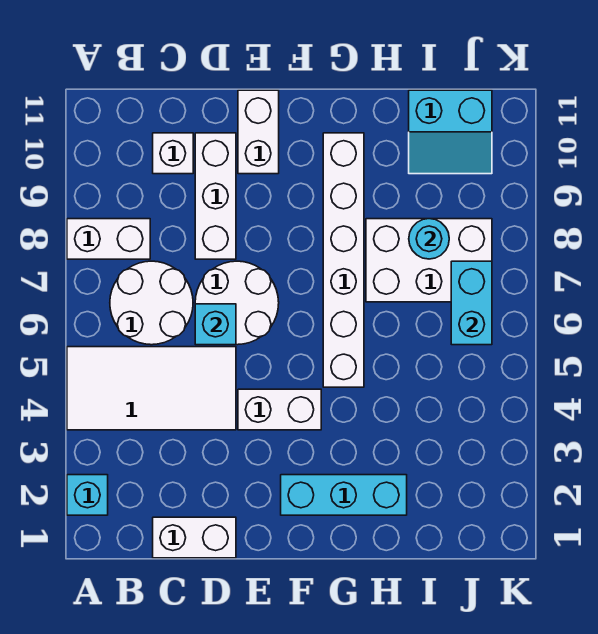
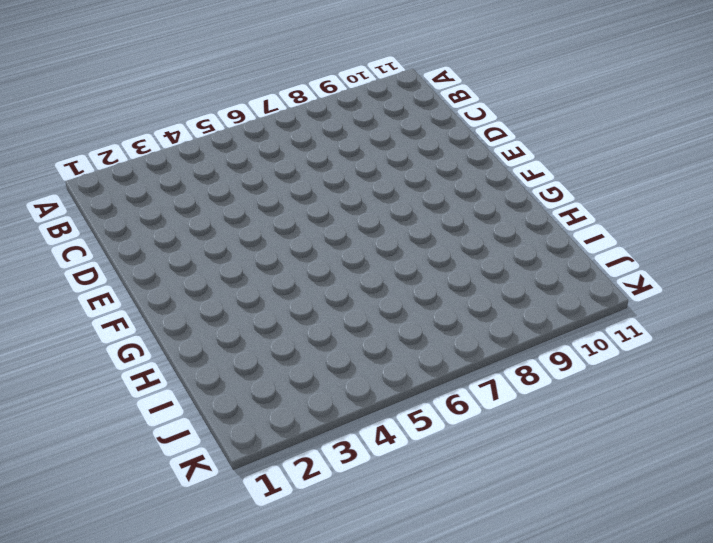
none -> cyan brick A2 level 1
none -> white tile A4:D5 level 1
none -> white brick A8:B8 level 1

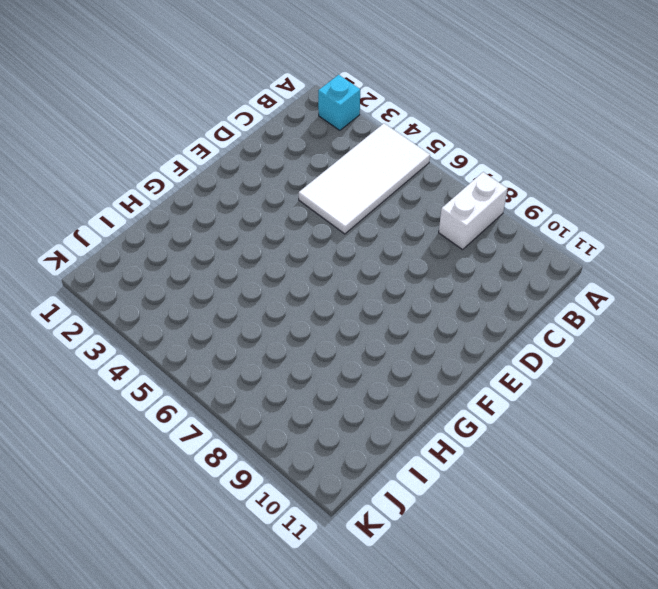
none -> white round brick B6:C7 level 1
none -> white brick C1:D1 level 1
none -> white brick C10 level 1

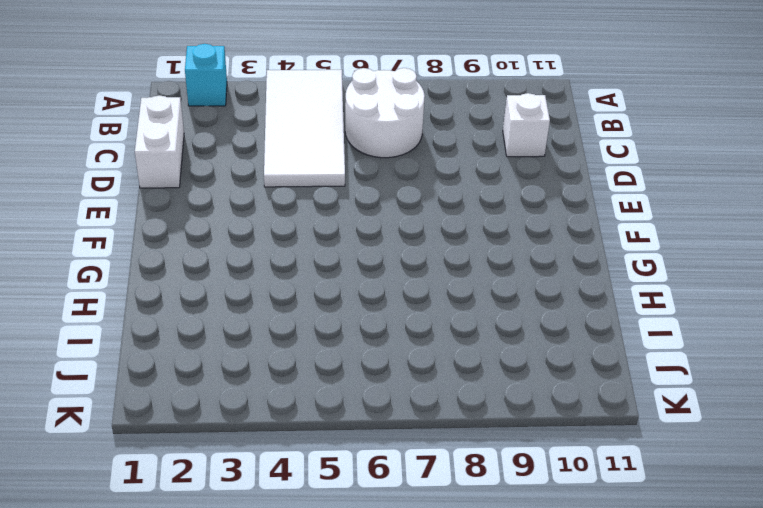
none -> white brick A8:B8 level 1
none -> white round brick D6:E7 level 1
none -> white brick D8:D10 level 1

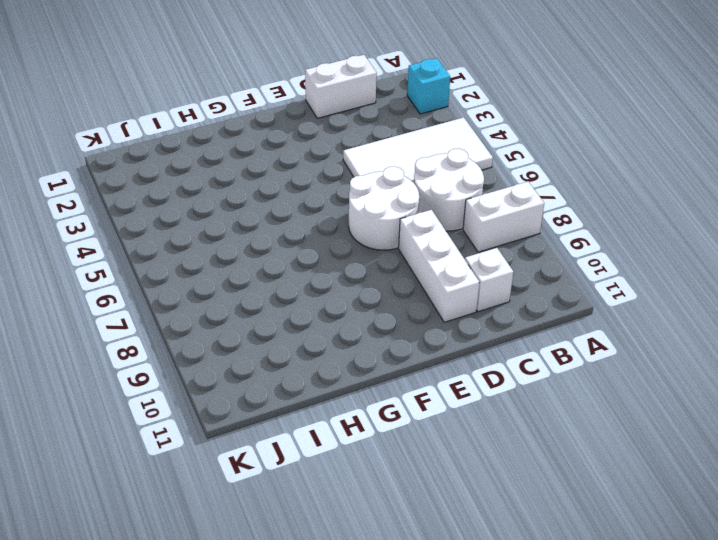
none -> white brick E4:F4 level 1
none -> white brick E10:E11 level 1
none -> cyan brick F2:H2 level 1

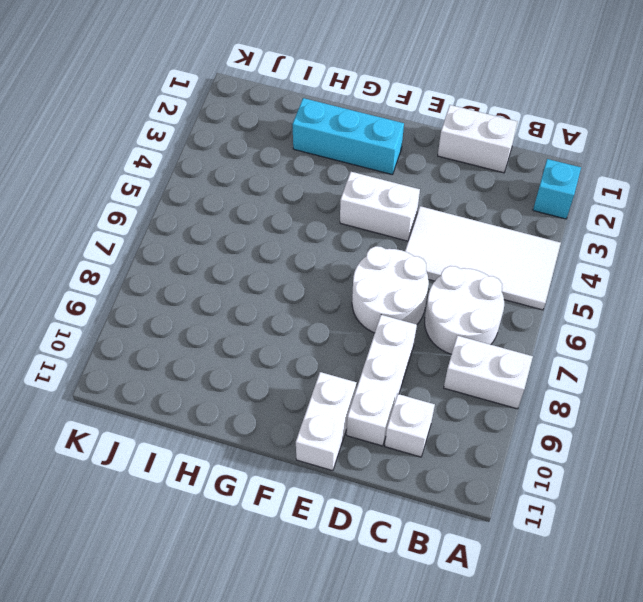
none -> white brick G5:G10 level 1
none -> white brick H7:J8 level 1
none -> cyan slope I10:J11 level 1 top 11

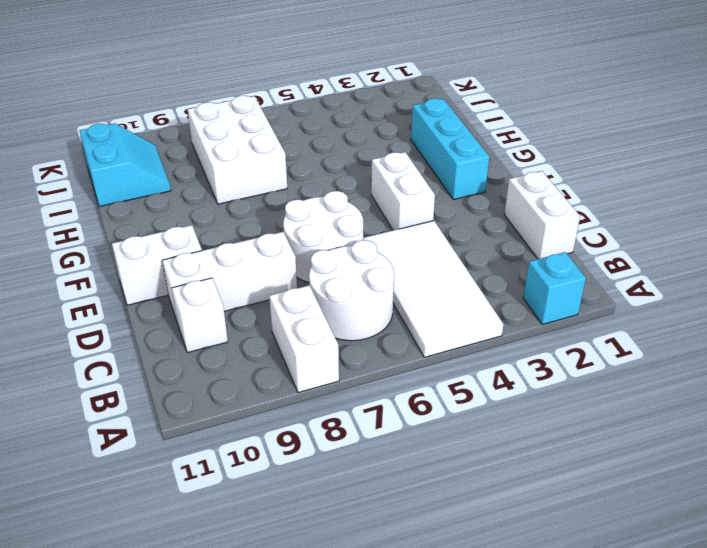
none -> white brick G5:G10 level 1
none -> cyan brick D6 level 2
none -> cyan round brick I8 level 2

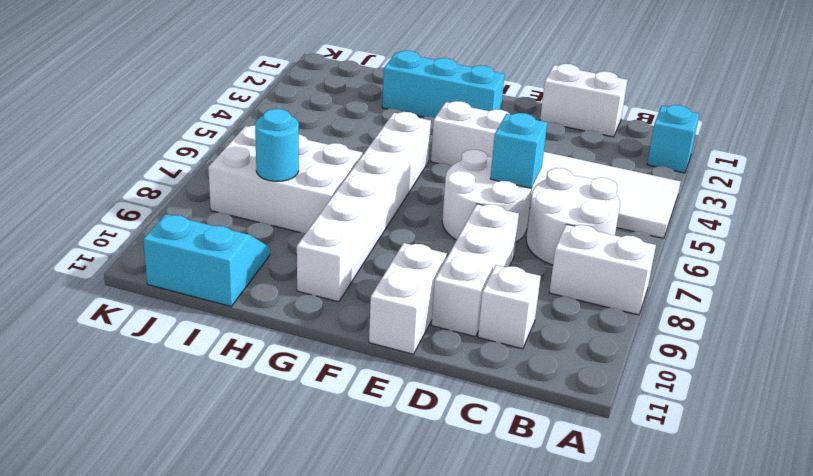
none -> cyan brick J6:J7 level 2

